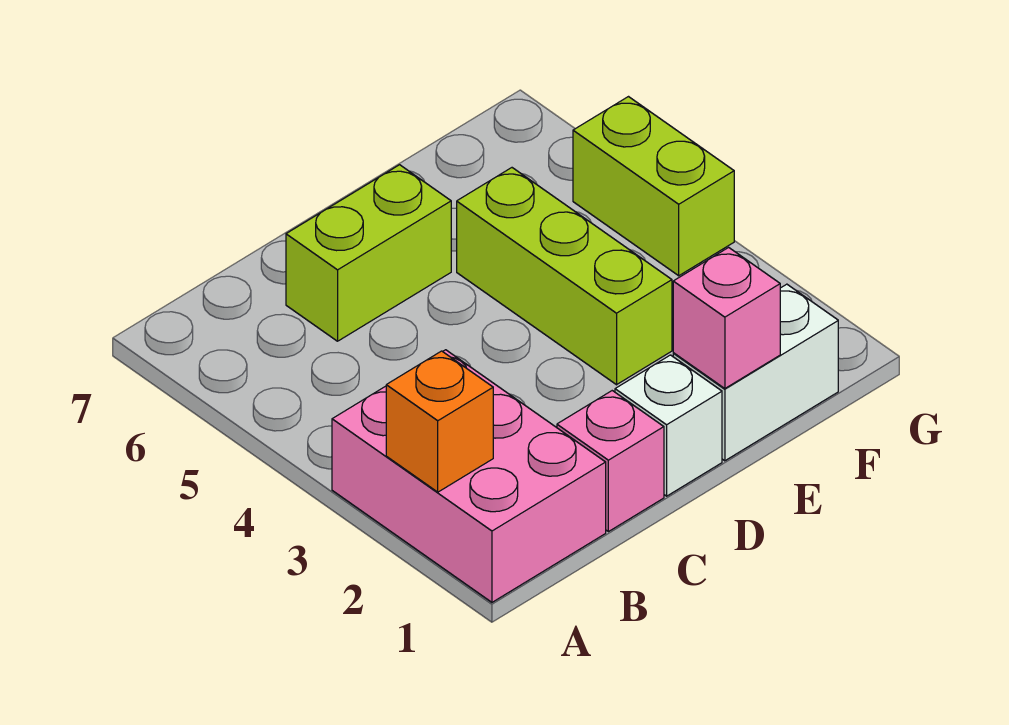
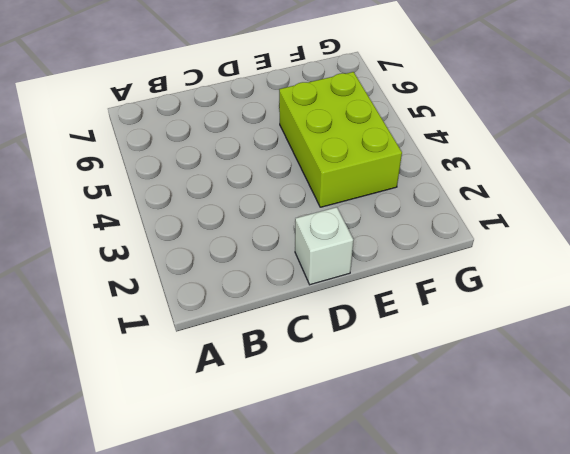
lime brick E3:F5 level 1 -> lime brick E3:E5 level 1
none -> pink brick A1:B3 level 1
none -> pink brick C1 level 1

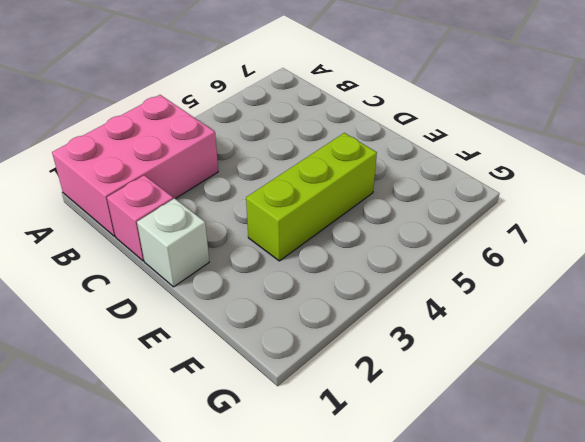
none -> lime brick C6:D6 level 1
none -> white brick E1:F1 level 1

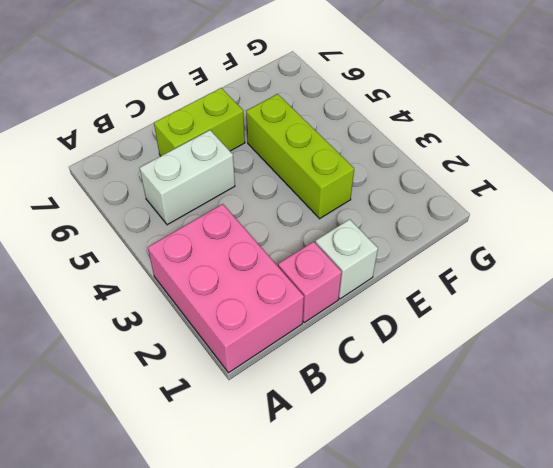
white brick B5:C5 level 1 -> white brick E1:F1 level 1
none -> lime brick G4:G5 level 1
none -> orange brick A2 level 2

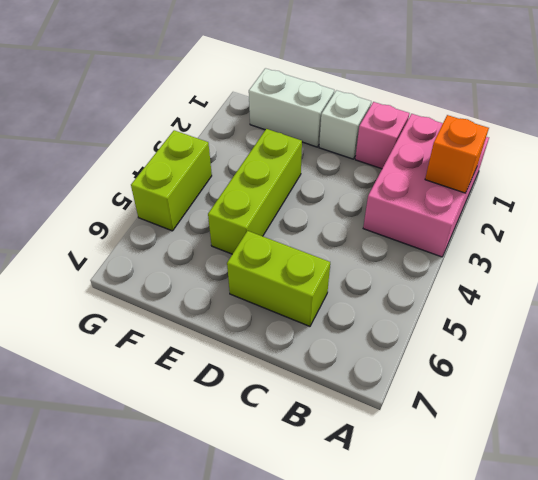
none -> pink brick E1 level 2

